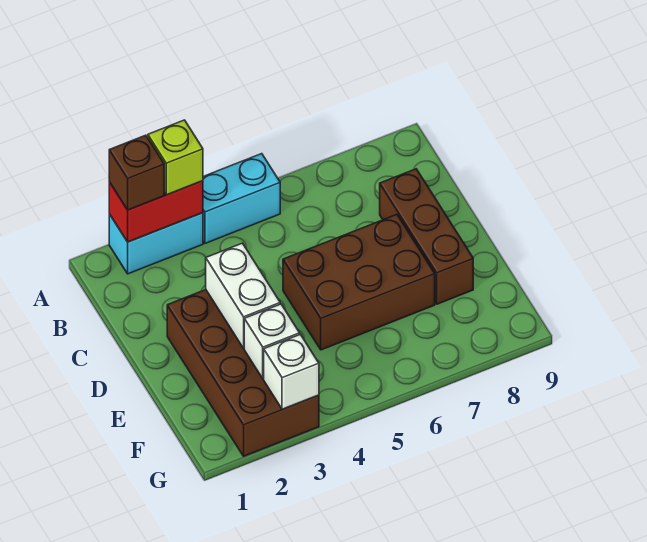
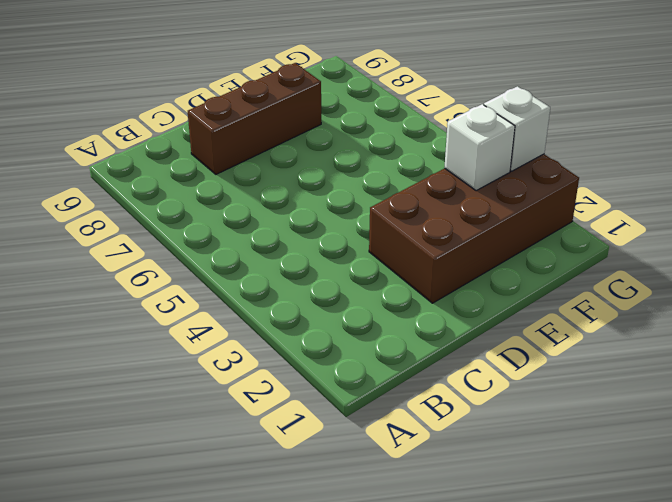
none -> cyan brick A2:A3 level 1
none -> cyan brick A4:A5 level 1

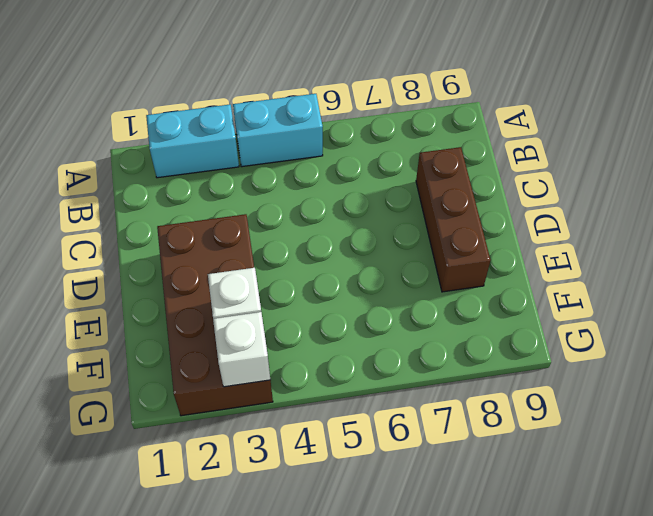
none -> brown brick D5:E7 level 1
none -> red brick A2:A3 level 2

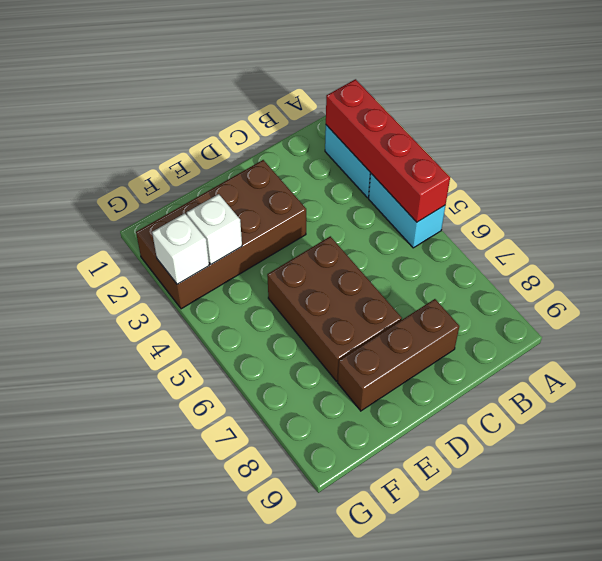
red brick A2:A5 level 2 -> red brick A2:A3 level 2
none -> white brick D3:E3 level 2
none -> brown brick A2 level 3

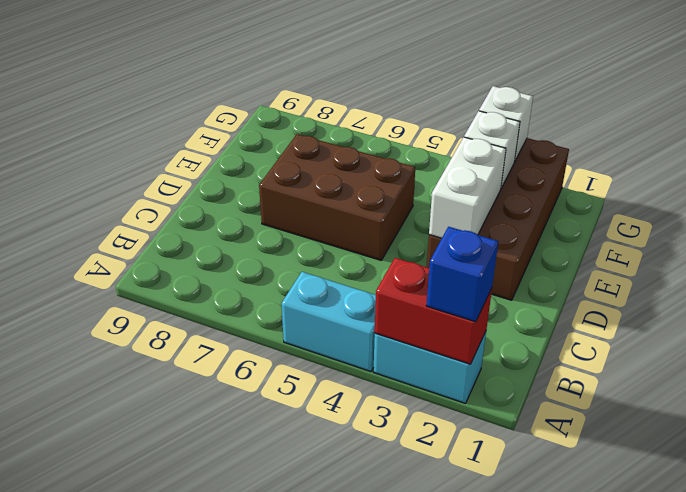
blue brick A2 level 3 -> brown brick A2 level 3
none -> brown brick C8:E8 level 1
none -> lime brick A3 level 3

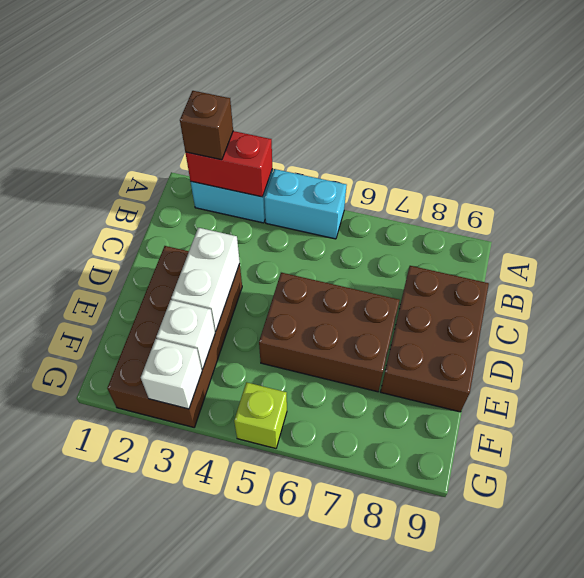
brown brick C8:E9 level 1 -> brown brick C8:E8 level 1
lime brick G5 level 1 -> lime brick A3 level 3

